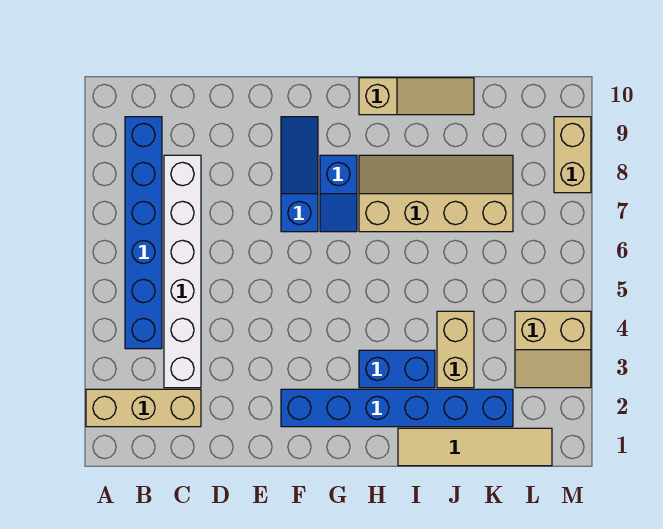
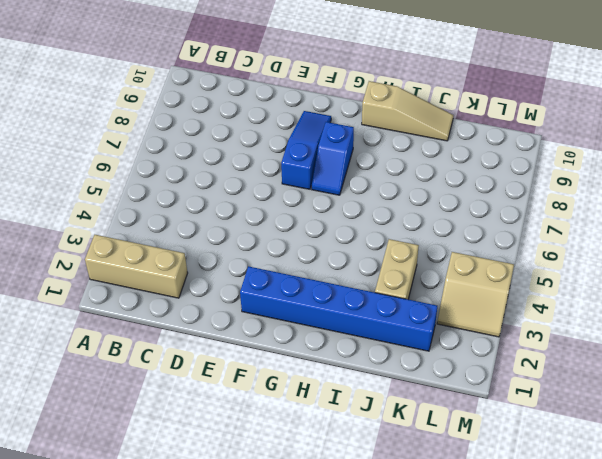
none -> blue brick B4:B9 level 1
none -> white brick C3:C8 level 1
none -> blue brick H3:I3 level 1

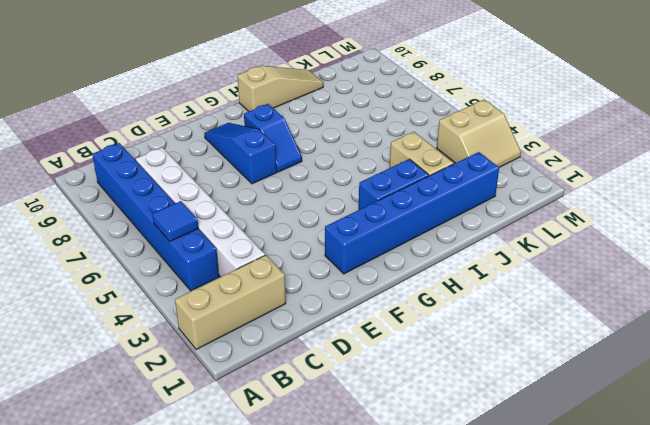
blue tile B5 level 2 -> none
none -> tan slope H7:K8 level 1 top 7
none -> tan tile I1:L1 level 1
none -> tan brick M8:M9 level 1

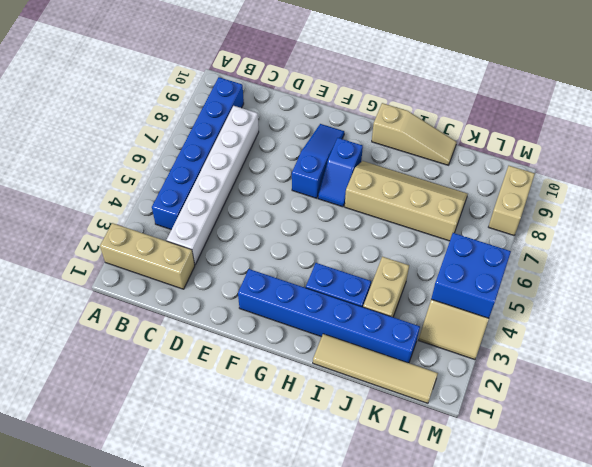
blue brick L4:M5 level 2 -> none

